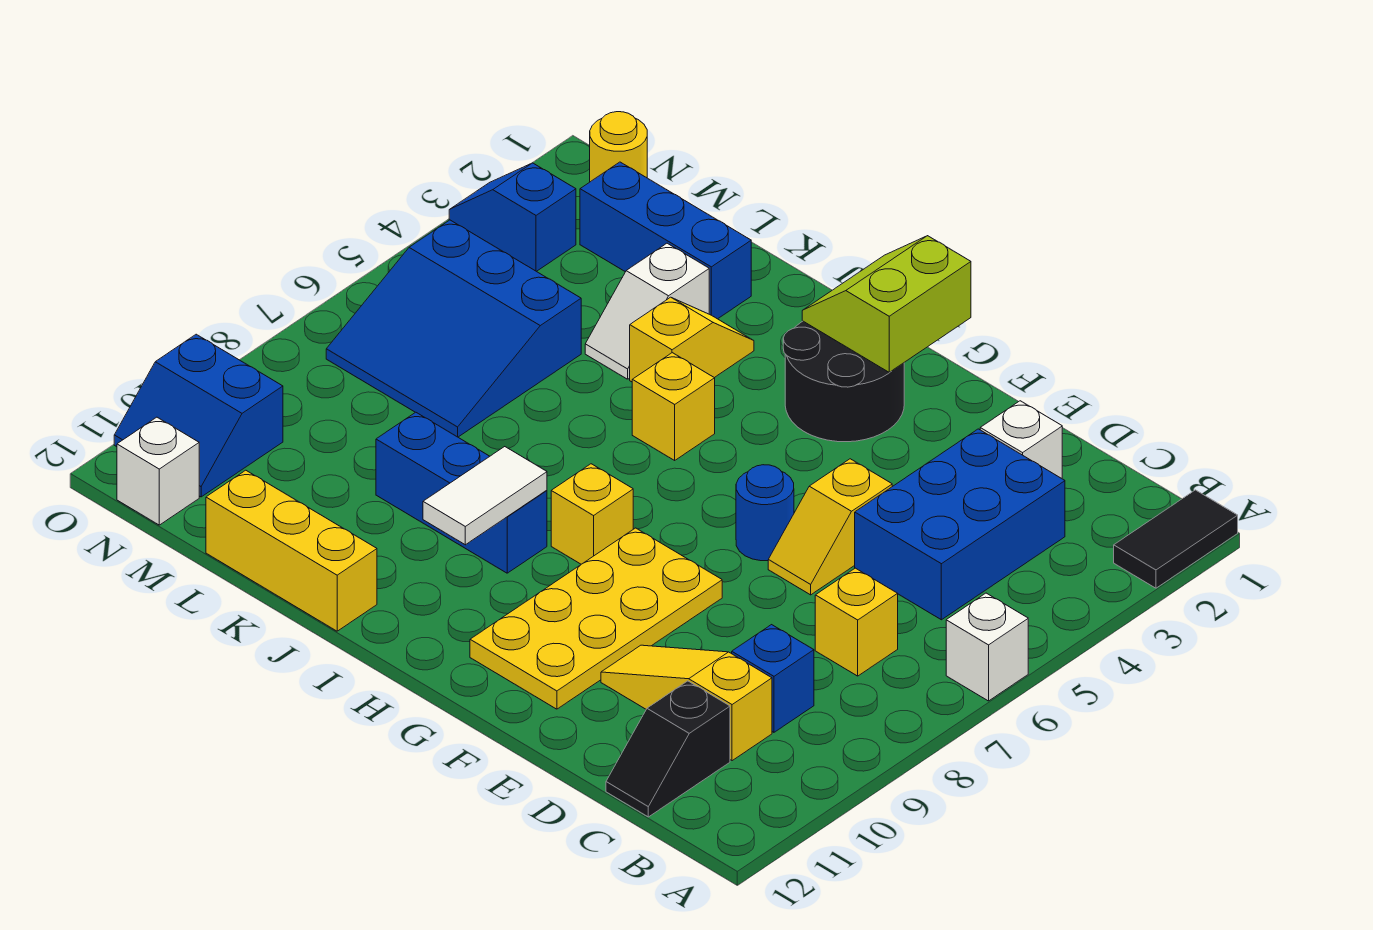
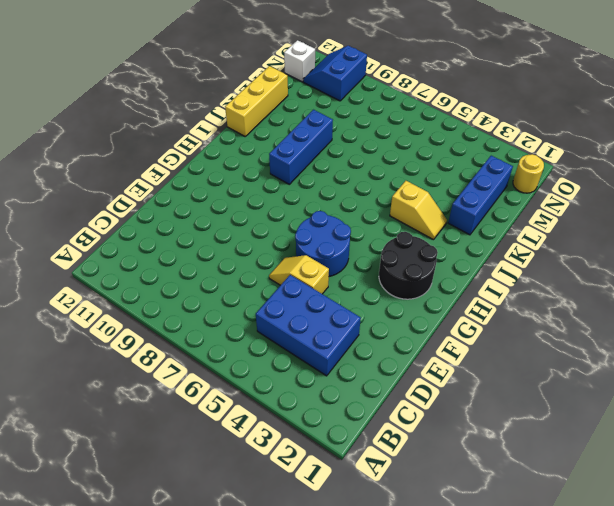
blue round brick F5:G6 level 1 -> blue round brick F6 level 1
none -> black tile A1:A2 level 1
none -> white brick A6 level 1
none -> yellow brick C7 level 1

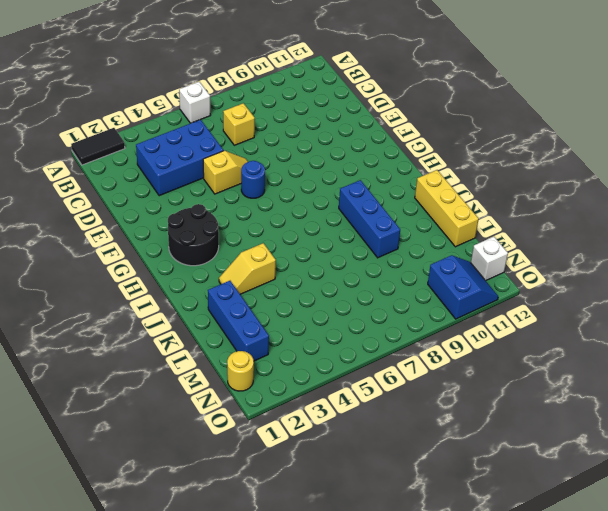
none -> blue brick C9 level 1
none -> yellow slope C10:E10 level 1 top C
none -> black slope C11:C12 level 1 top 11

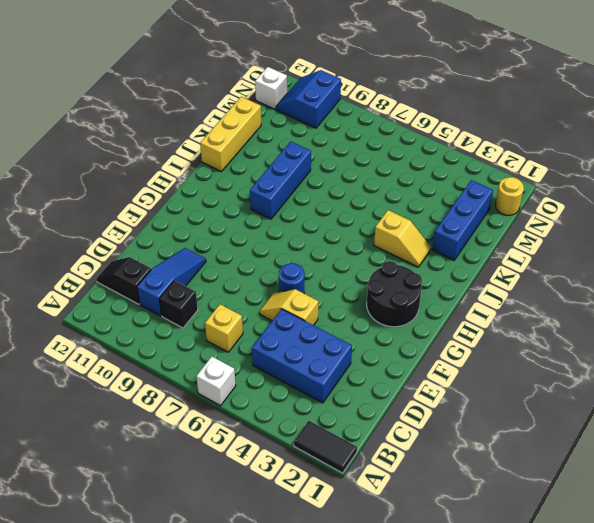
black brick C9 level 1 -> blue brick C9 level 1
blue slope C10:E10 level 1 top C -> yellow slope C10:E10 level 1 top C
none -> white brick D2 level 1
none -> yellow plate F8:G11 level 1
none -> yellow brick H8 level 1

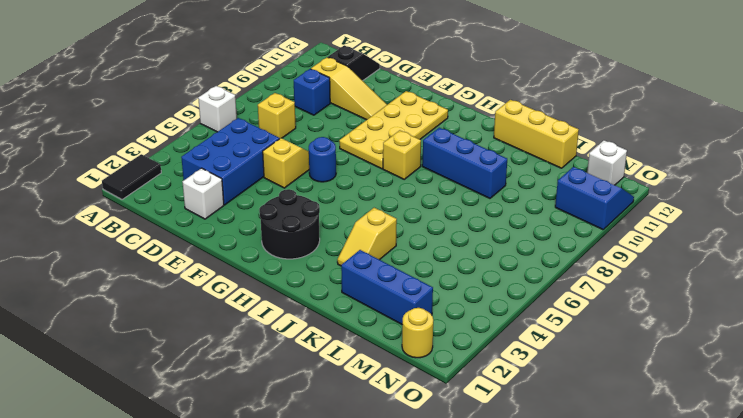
none -> yellow brick I5 level 1
none -> white slope K3:K4 level 1 top 3
none -> blue slope L5:N7 level 1 top 5

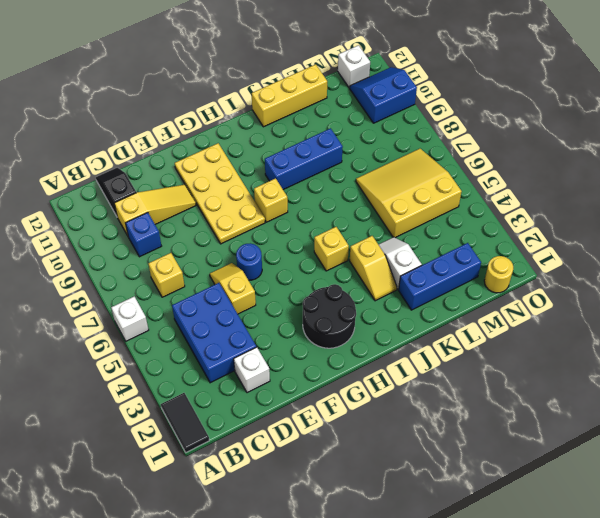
yellow slope L5:N7 level 1 top 5 -> blue slope L5:N7 level 1 top 5
none -> blue slope N3:O3 level 1 top N
none -> lime slope G1:H2 level 2 top G
none -> white tile I9:I10 level 2

